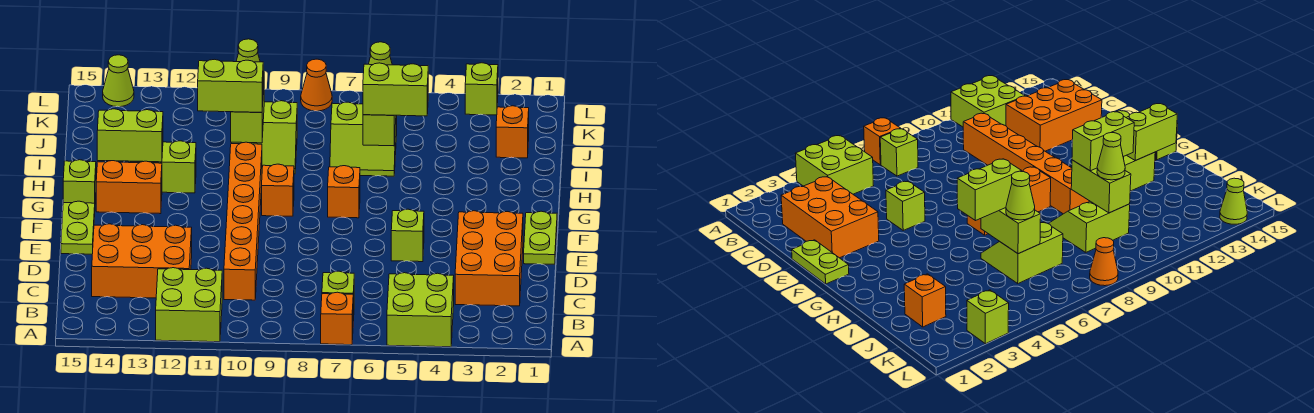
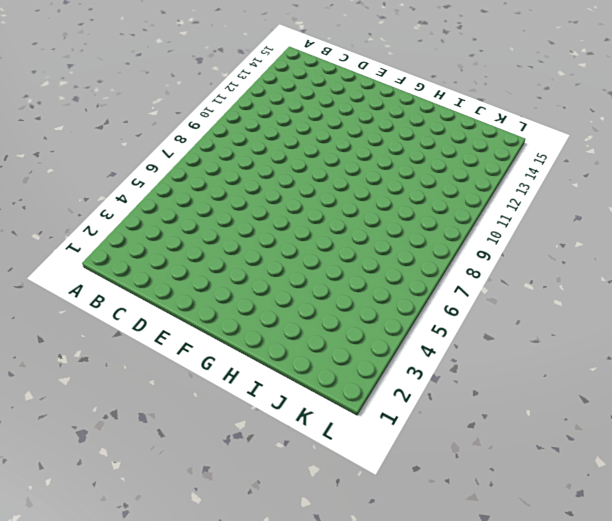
none -> lime brick A4:B5 level 1
none -> orange brick A7 level 1
none -> lime brick A11:B12 level 1

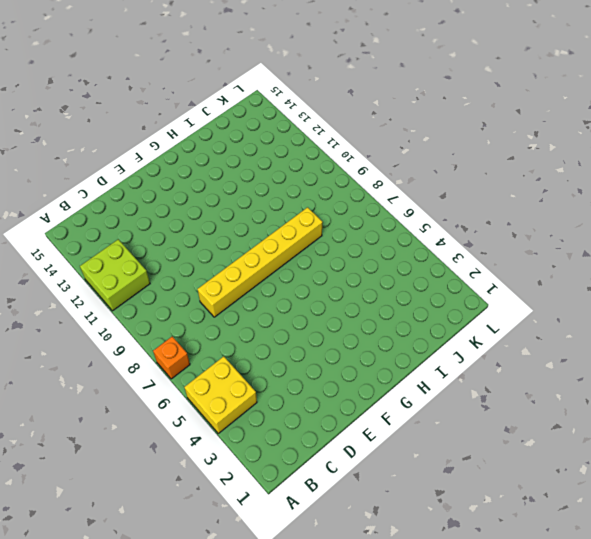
yellow brick A4:B5 level 1 -> lime brick A4:B5 level 1
yellow brick D8:I8 level 1 -> none
none -> lime brick B7 level 1
none -> orange brick C2:E3 level 1
none -> orange brick C10:H10 level 1

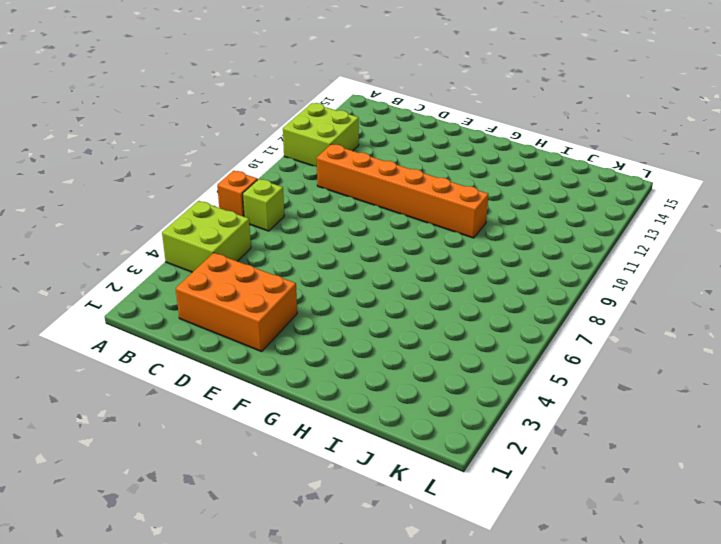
none -> orange brick C12:D14 level 1
none -> lime plate E1:F1 level 1
none -> lime brick E5 level 1

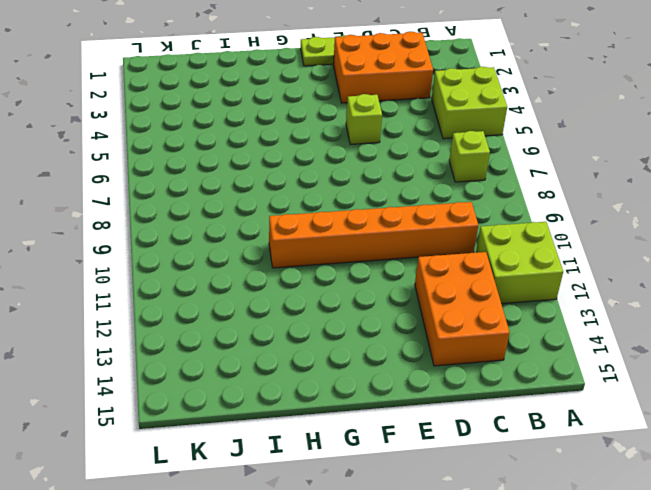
none -> orange brick A7 level 1
none -> lime plate E15:F15 level 1
none -> orange brick G7 level 1

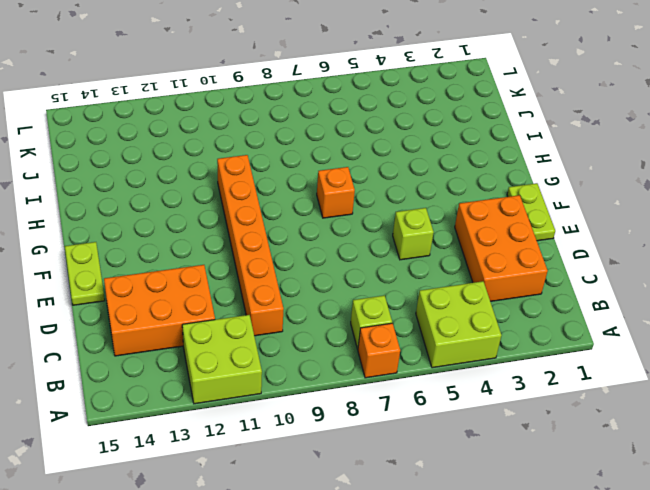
none -> orange brick G9 level 1
none -> orange brick G13:G14 level 1
none -> lime brick G15 level 1

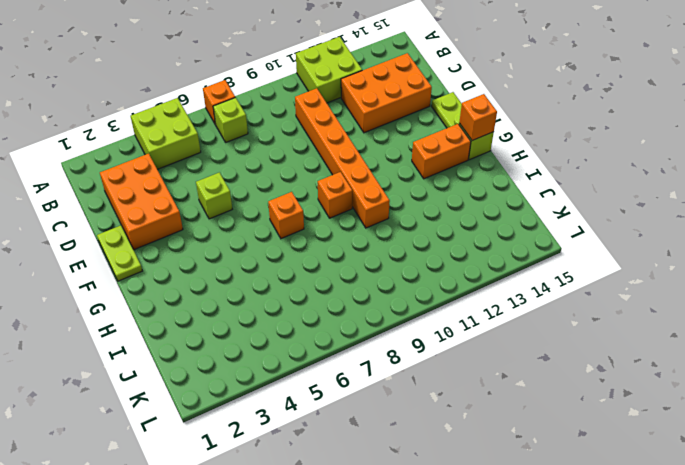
orange brick G15 level 2 -> orange brick J2 level 1
none -> lime brick H12:H13 level 1
none -> lime slope I6:J7 level 1 top J
none -> lime slope I9:J10 level 1 top J

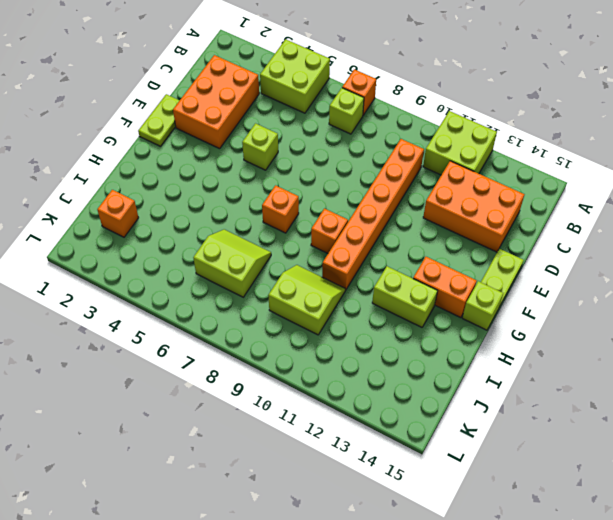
none -> lime brick L3 level 1
none -> orange cone L8 level 1
none -> lime cone L14 level 1

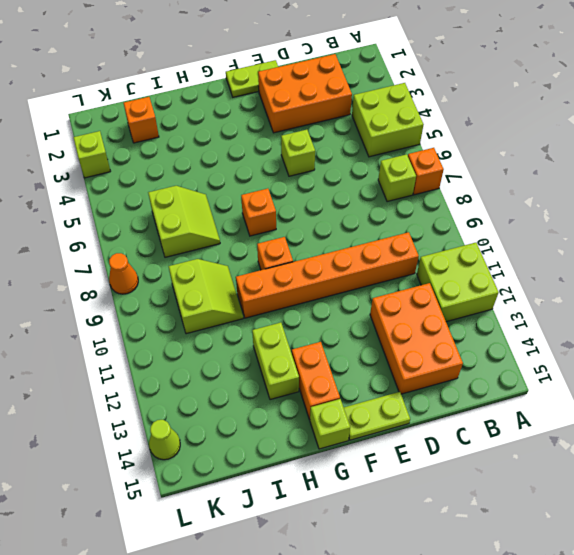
none -> lime brick H13:H14 level 2
none -> lime brick I6:J6 level 2
none -> lime brick I10:J10 level 2

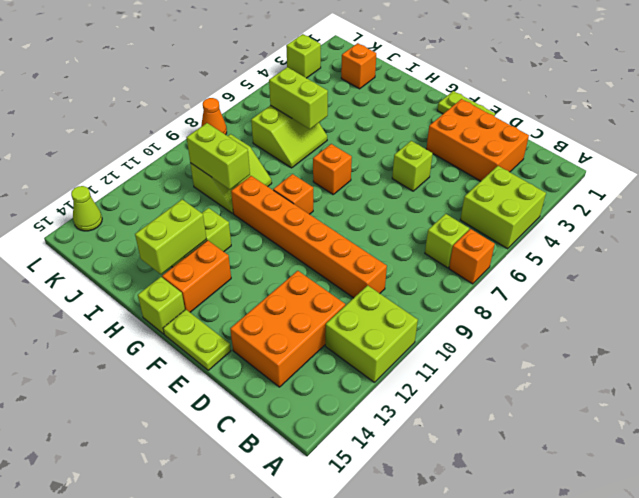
none -> lime brick I5:I6 level 3
none -> lime brick I10:I11 level 3
none -> lime cone J6 level 3

